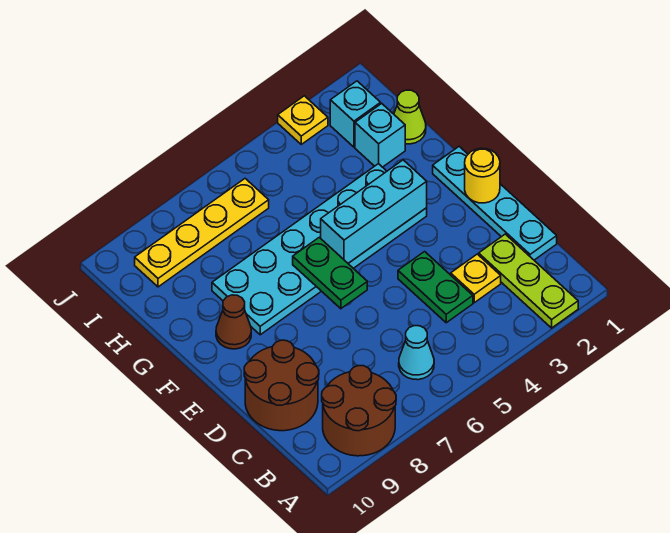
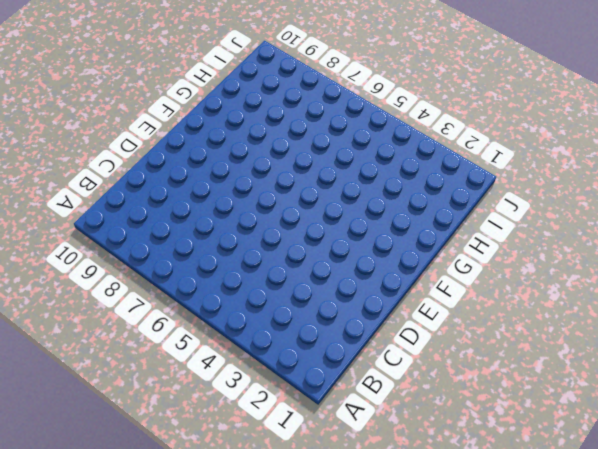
none -> lime plate A2:C2 level 1
none -> brown round brick A8:B9 level 1
none -> cyan cone B6 level 1

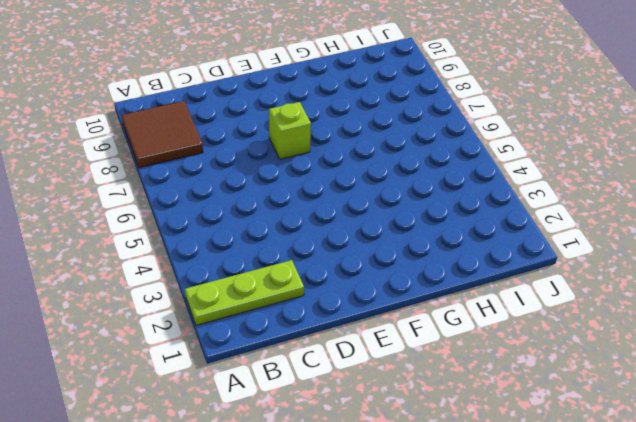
brown tile A8:B9 level 1 -> brown round brick A8:B9 level 1
lime brick E7 level 1 -> none
none -> cyan cone B6 level 1
none -> cyan plate C1:F1 level 1
none -> yellow plate C3 level 1

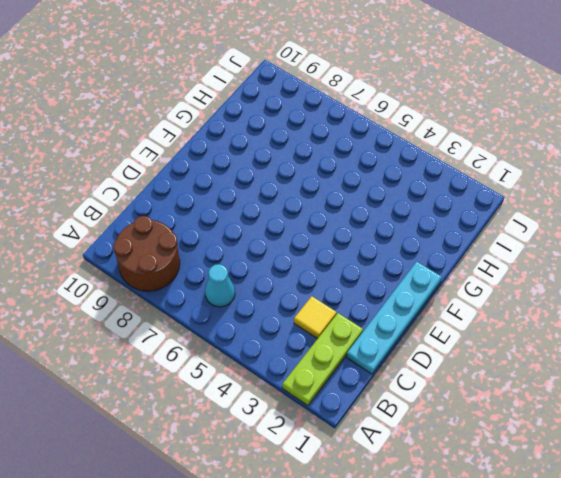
yellow tile C3 level 1 -> yellow plate C3 level 1
none -> green plate C4:D4 level 1
none -> brown round brick C9:D10 level 1
none -> cyan plate F3:G8 level 1

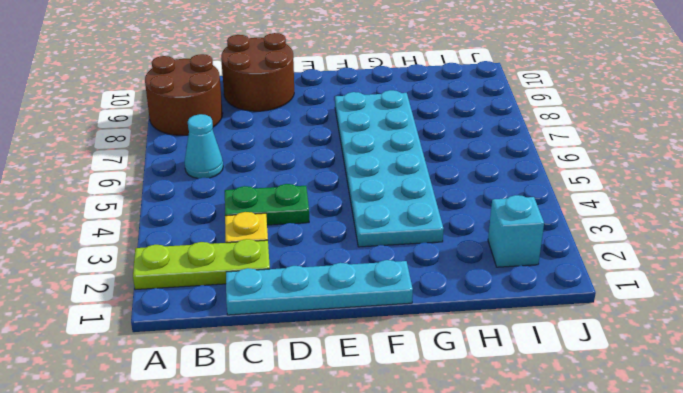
none -> brown cone F9 level 1
none -> lime cone H1 level 1
none -> cyan brick H2 level 1

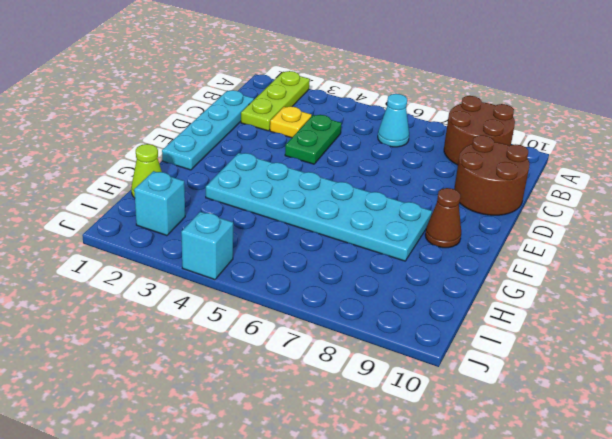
cyan brick J4 level 1 -> cyan brick H2 level 1
none -> yellow plate I6:I9 level 1
none -> yellow plate J3 level 1
none -> yellow round brick E1 level 2

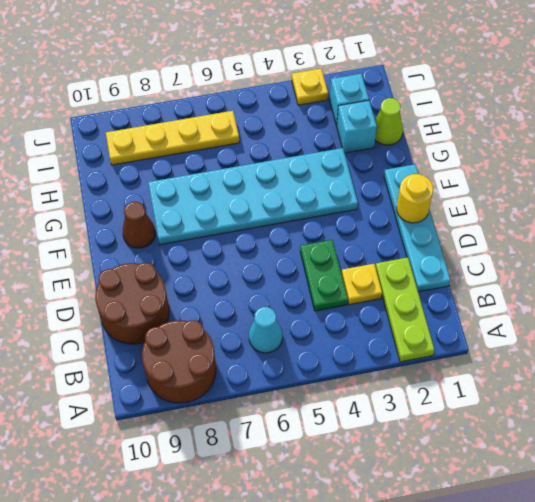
none -> green plate E6:F6 level 2
none -> cyan brick F3:F5 level 2

